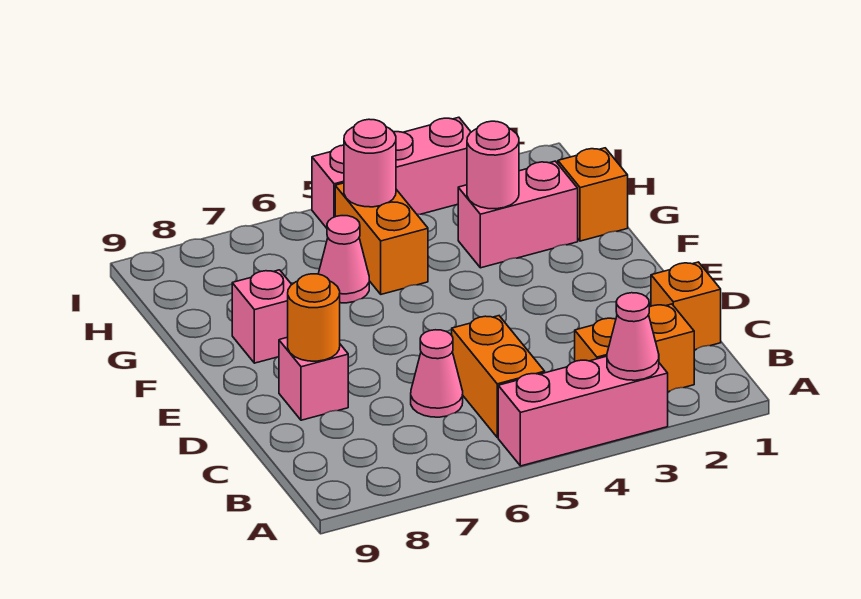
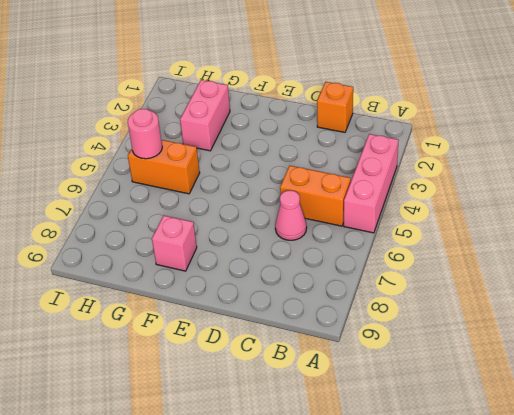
none -> orange brick B2:B3 level 1
none -> pink brick D8 level 1
none -> orange brick G1 level 1

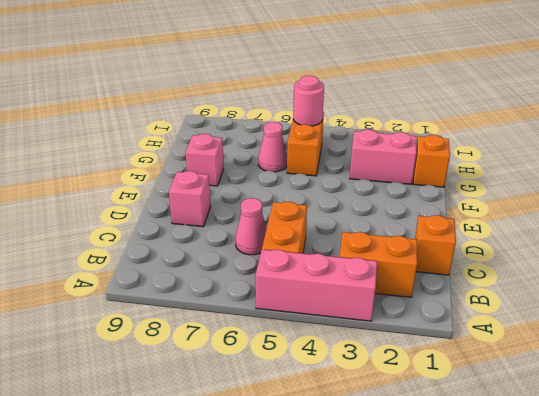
none -> pink brick I3:I5 level 1
none -> pink cone A3 level 2
none -> orange round brick D8 level 2

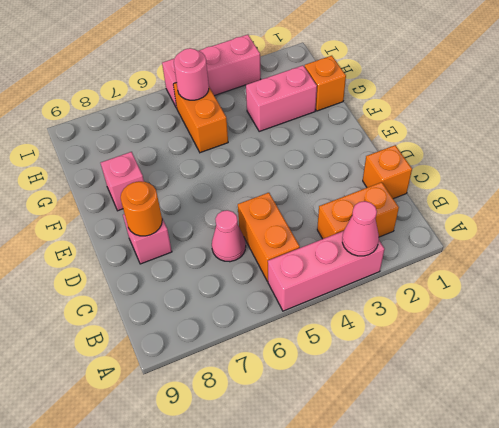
none -> pink cone G6 level 1
none -> pink round brick G3 level 2

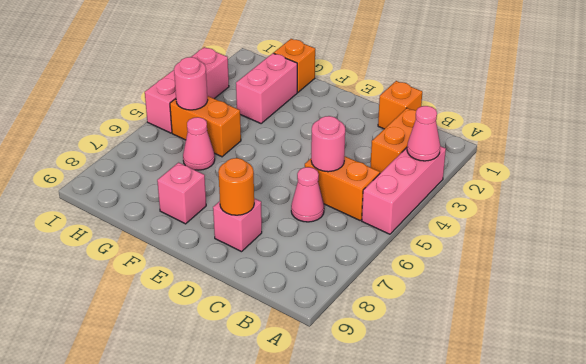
pink round brick C5 level 2 -> pink round brick G3 level 2

